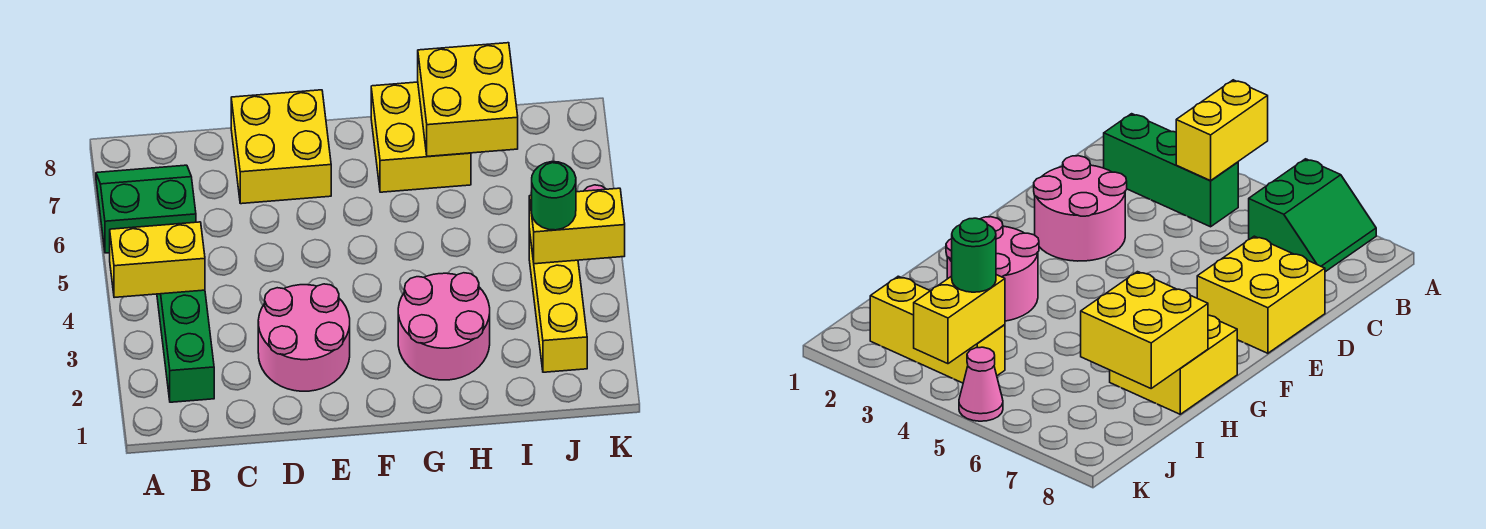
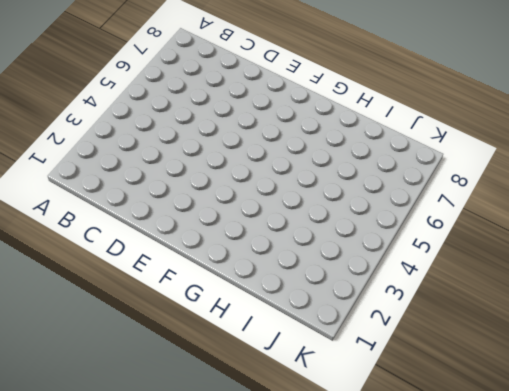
none -> green slope A6:B7 level 1 top 6
none -> green brick B2:B4 level 1
none -> pink round brick D2:E3 level 1

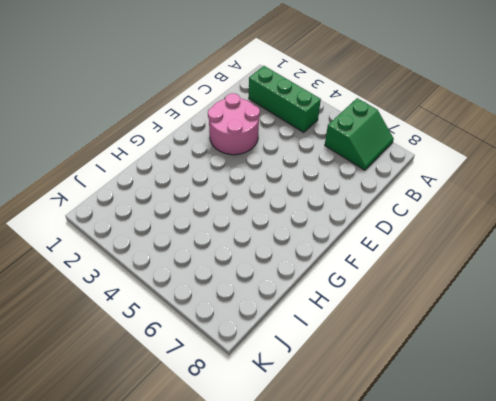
none -> yellow brick D7:E8 level 1
none -> pink round brick G2:H3 level 1
none -> yellow brick G7:H8 level 1

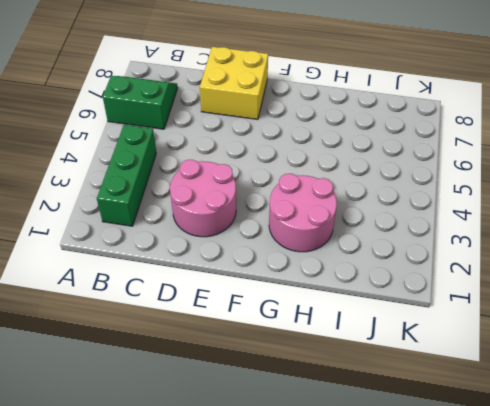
none -> yellow brick G7:H8 level 1
none -> yellow brick J2:J4 level 1
none -> pink cone K5 level 1

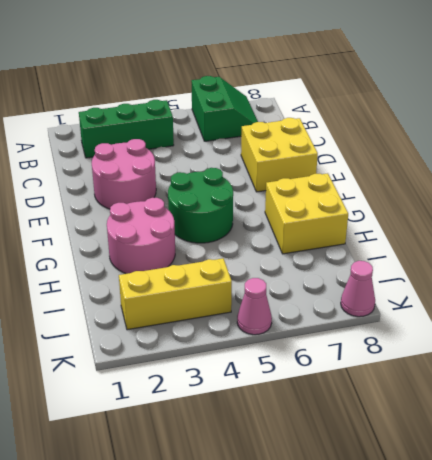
green round brick F4:G5 level 1 -> none
pink cone K8 level 1 -> none
none -> yellow brick A4:B4 level 2
none -> yellow brick H7:I8 level 2
none -> yellow brick J4:K4 level 2

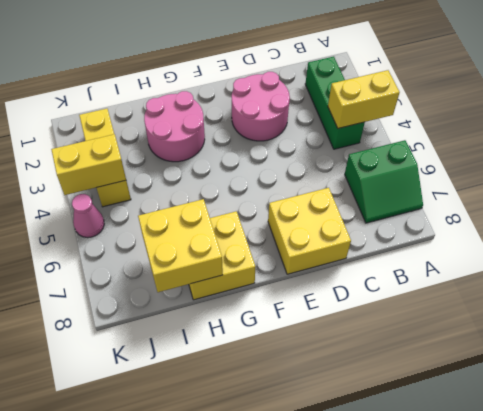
none -> green round brick J4 level 3

